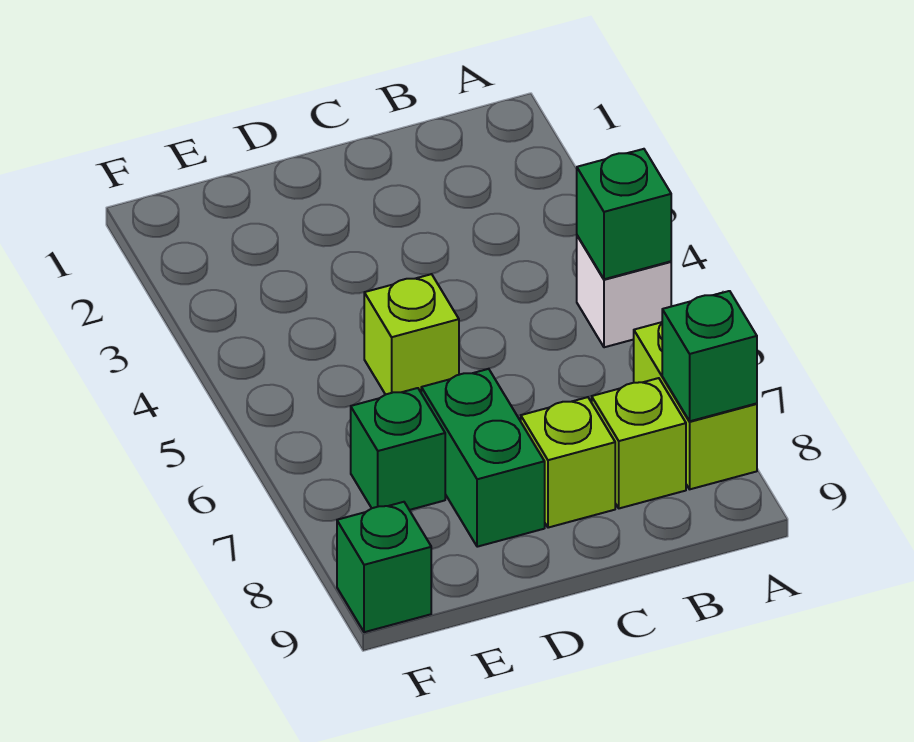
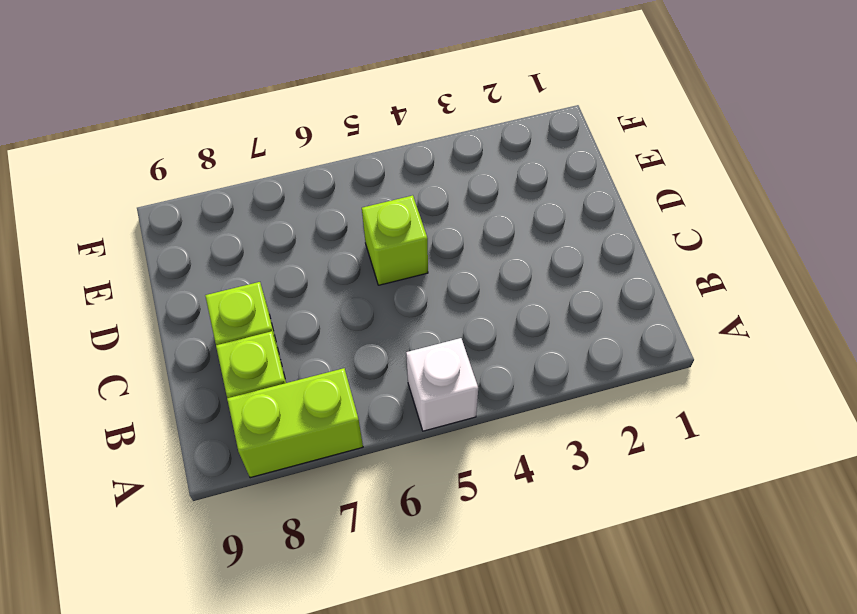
none -> green brick D7:D8 level 1
none -> green brick E7 level 1

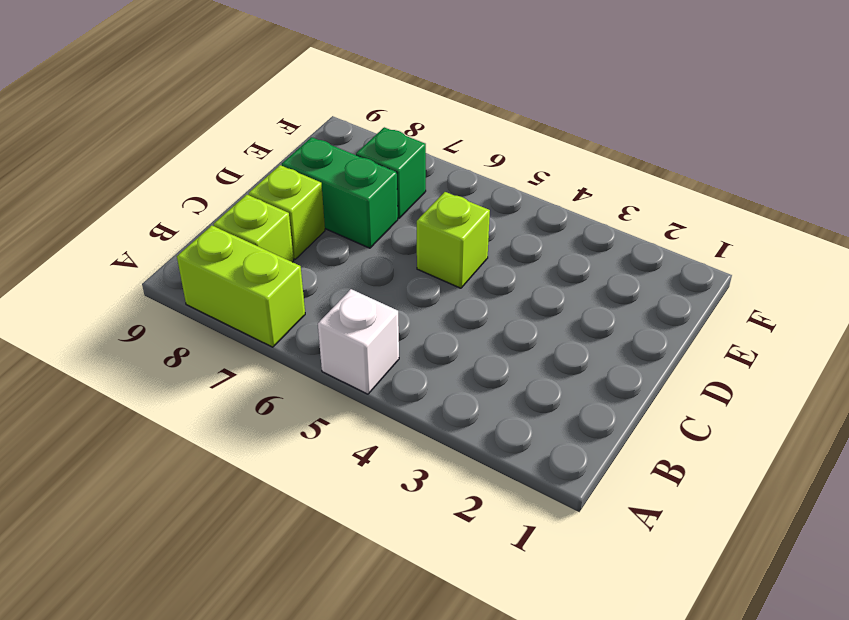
none -> green brick F9 level 1
none -> green brick A5 level 2

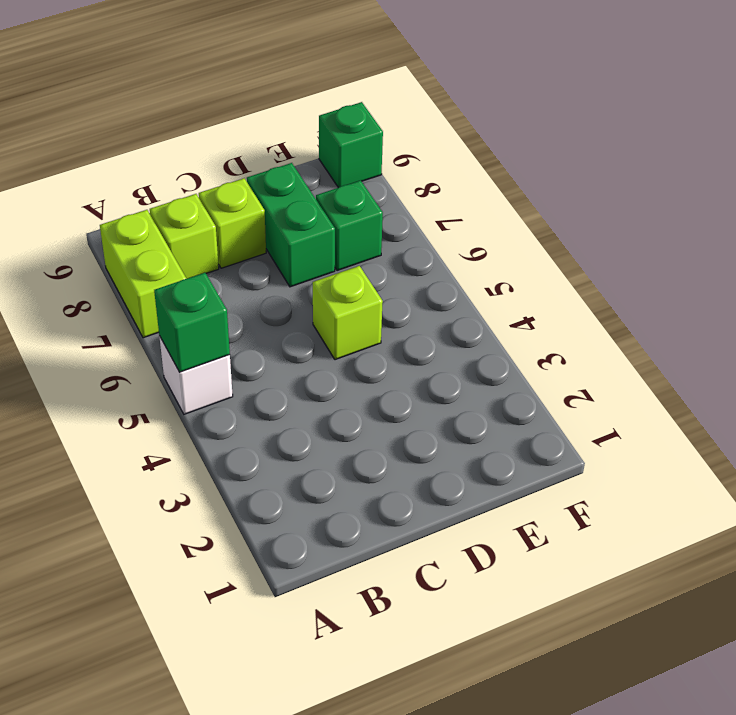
none -> green brick A8 level 2

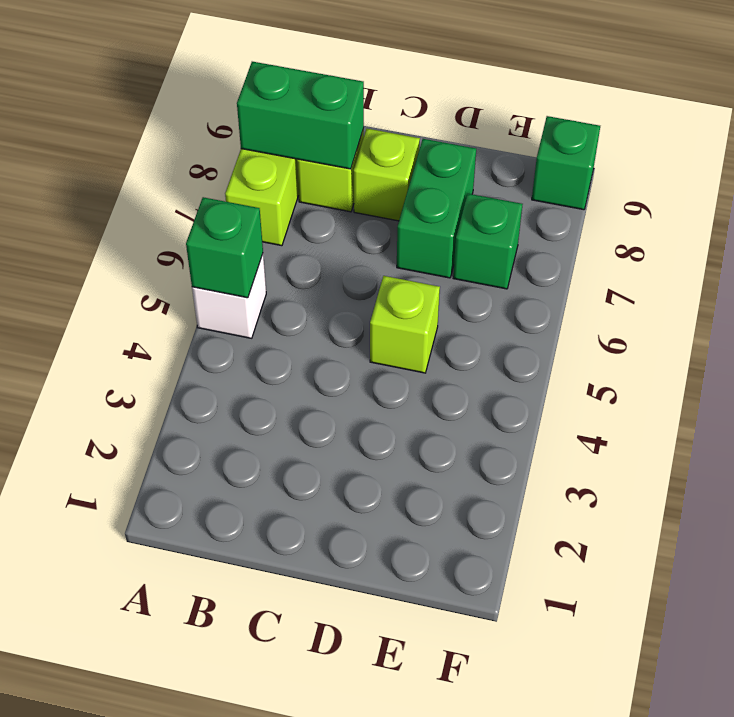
green brick A8:B8 level 2 -> green brick A8 level 2

